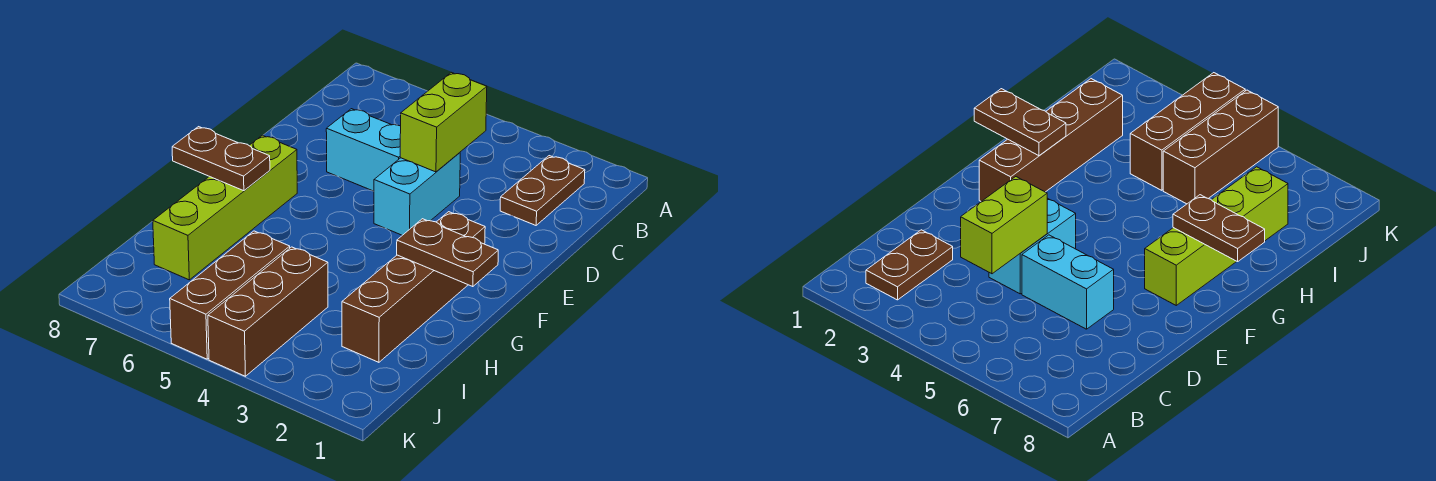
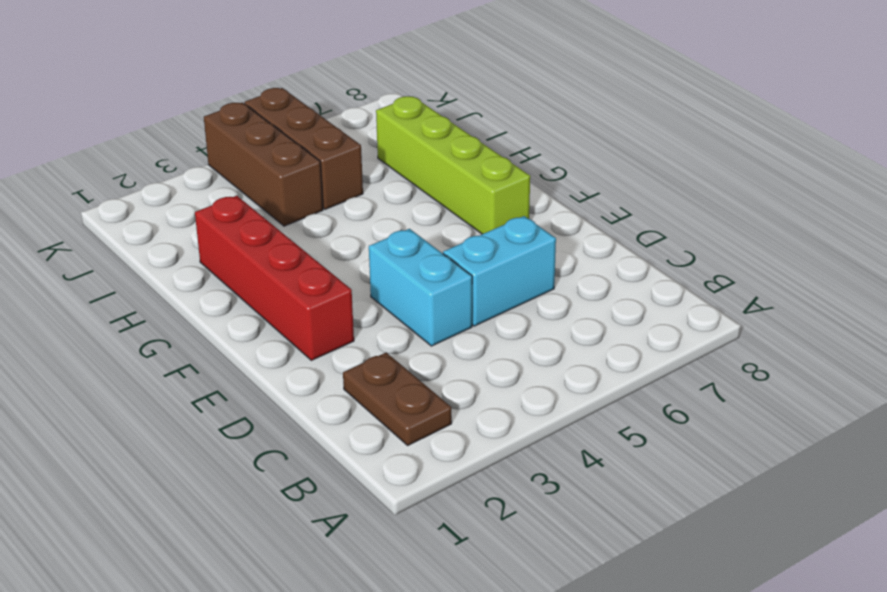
red brick E2:H2 level 1 -> brown brick F2:I2 level 1
none -> lime brick C4:D4 level 2
none -> brown plate G1:G2 level 2

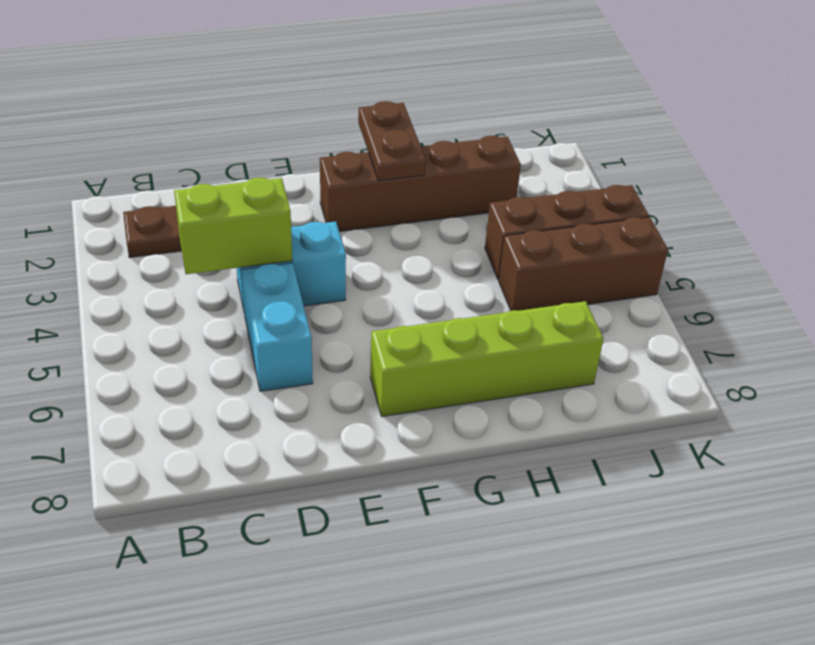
none -> brown plate G7:G8 level 2

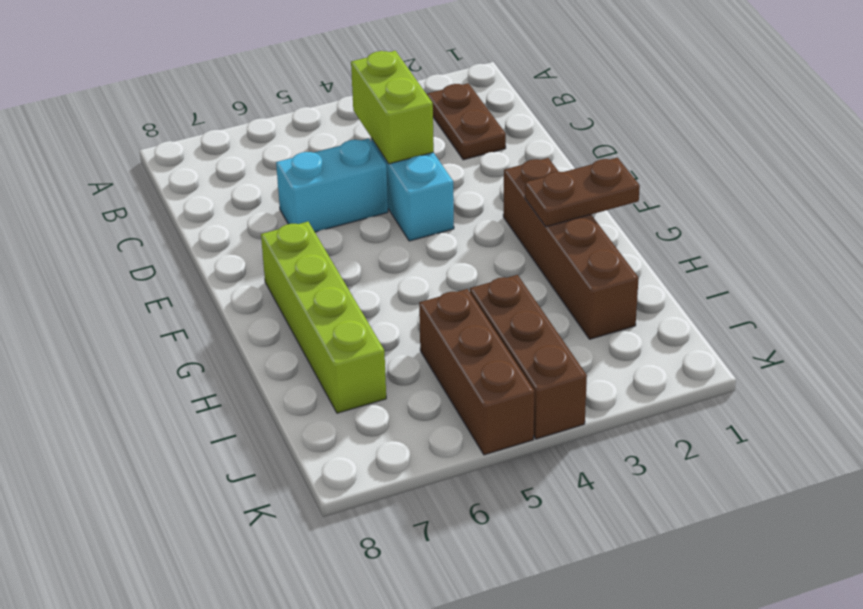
none -> brown plate G7:G8 level 2

